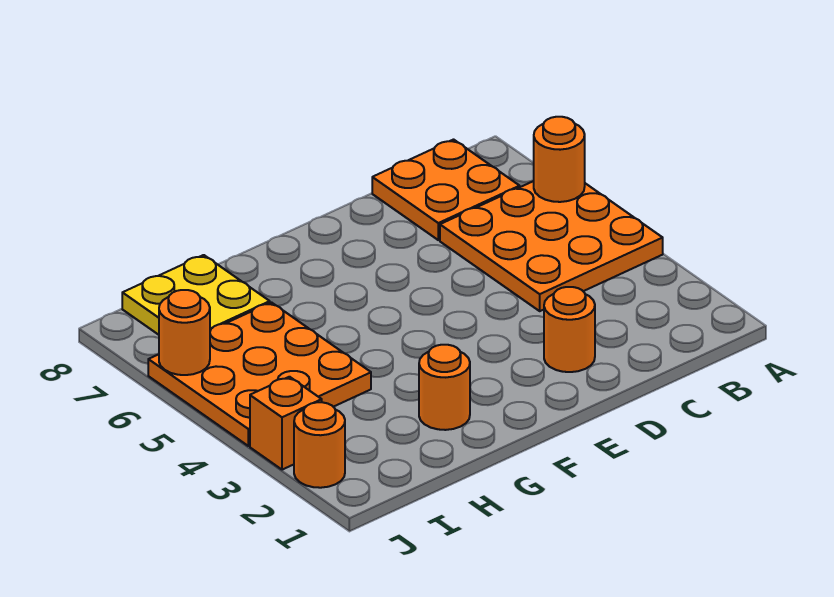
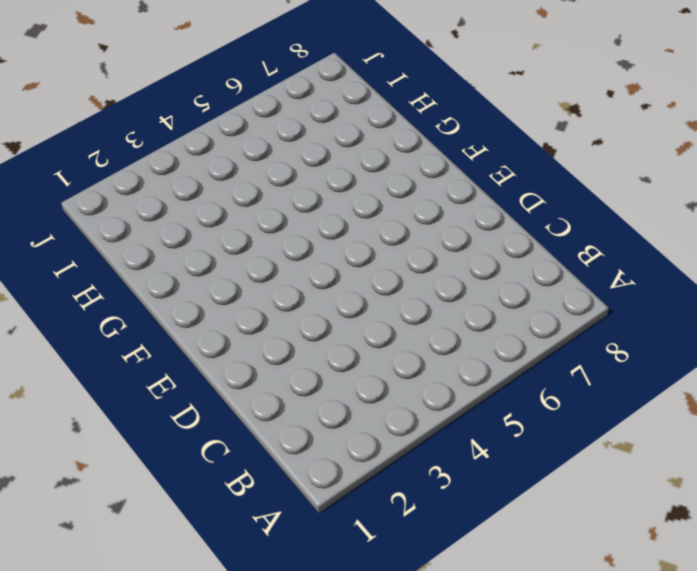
none -> orange plate A4:C6 level 1
none -> orange plate B7:C8 level 1

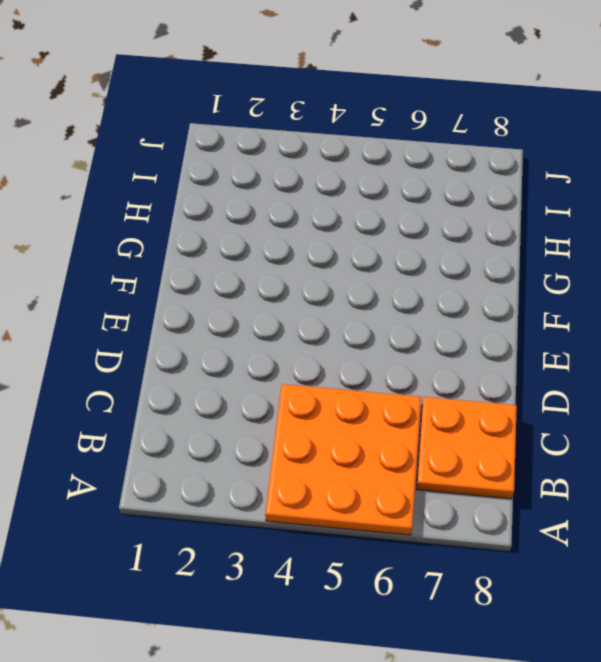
none -> orange round brick D2 level 1
none -> orange round brick G2 level 1

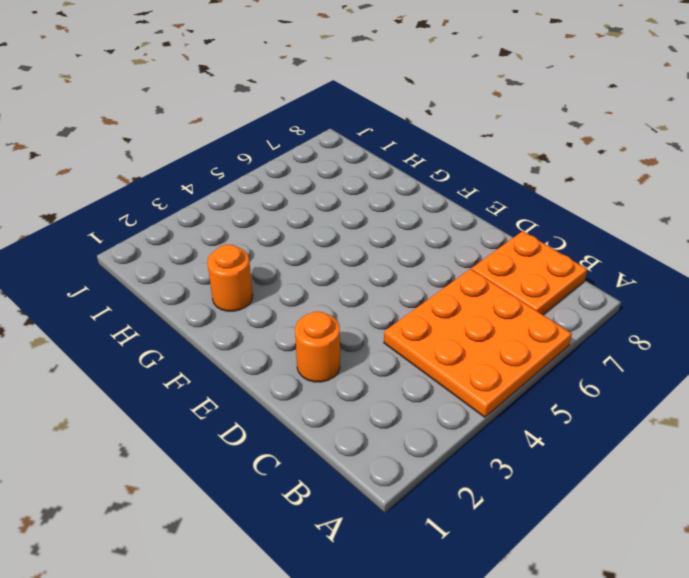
none -> orange plate H4:J6 level 1
none -> yellow plate H7:I8 level 1

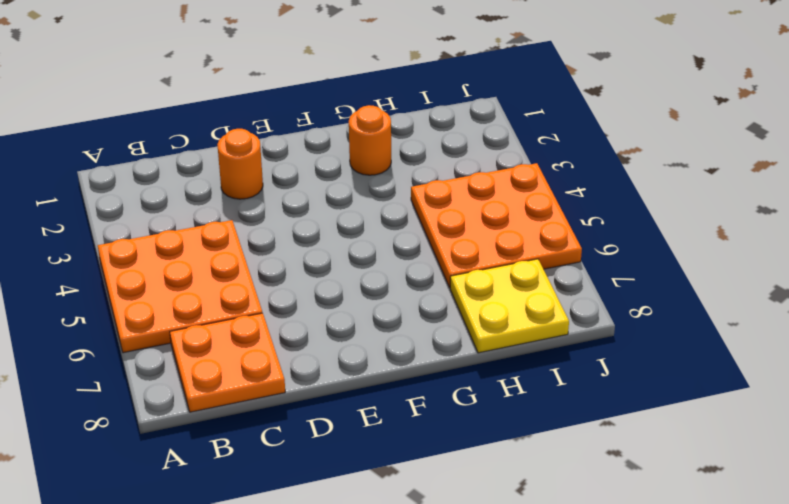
none -> orange round brick J2 level 1
none -> orange brick J3 level 1

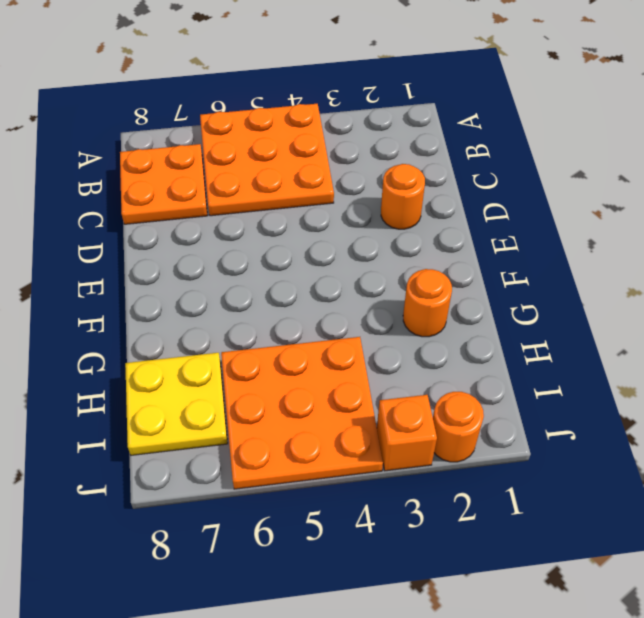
none -> orange round brick A6 level 2
none -> orange round brick J6 level 2

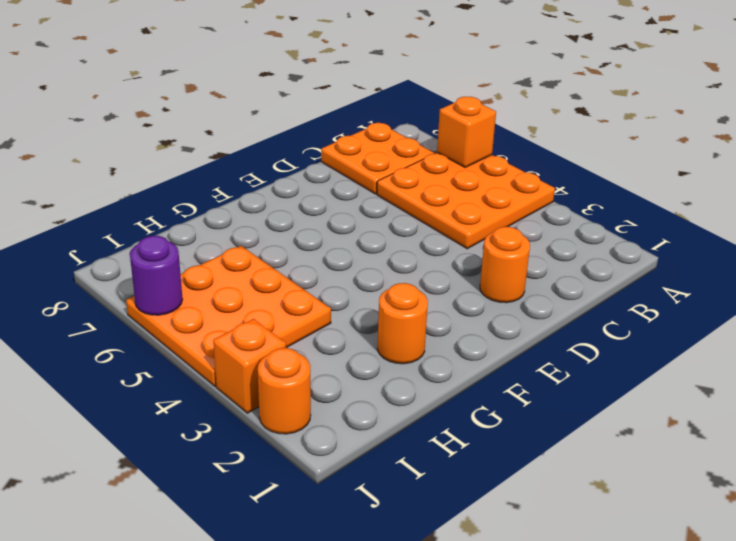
orange brick A6 level 2 -> orange round brick A6 level 2
purple round brick J6 level 2 -> orange round brick J6 level 2
none -> yellow plate H7:I8 level 1

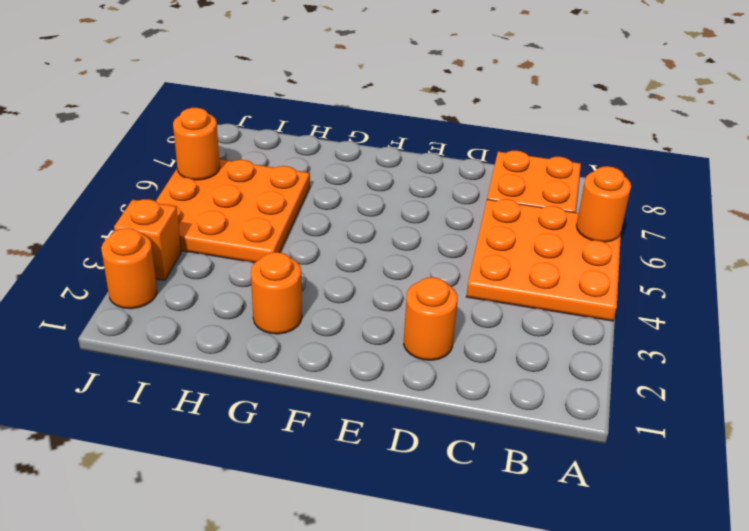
none -> yellow plate H7:I8 level 1

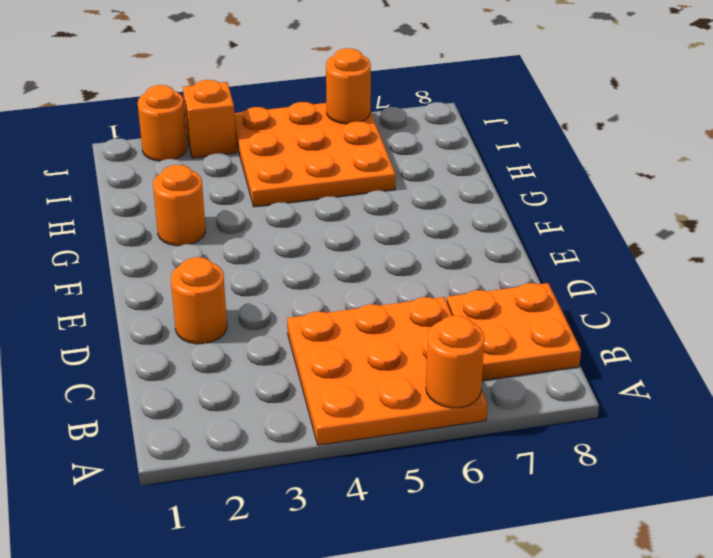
none -> yellow plate H7:I8 level 1

